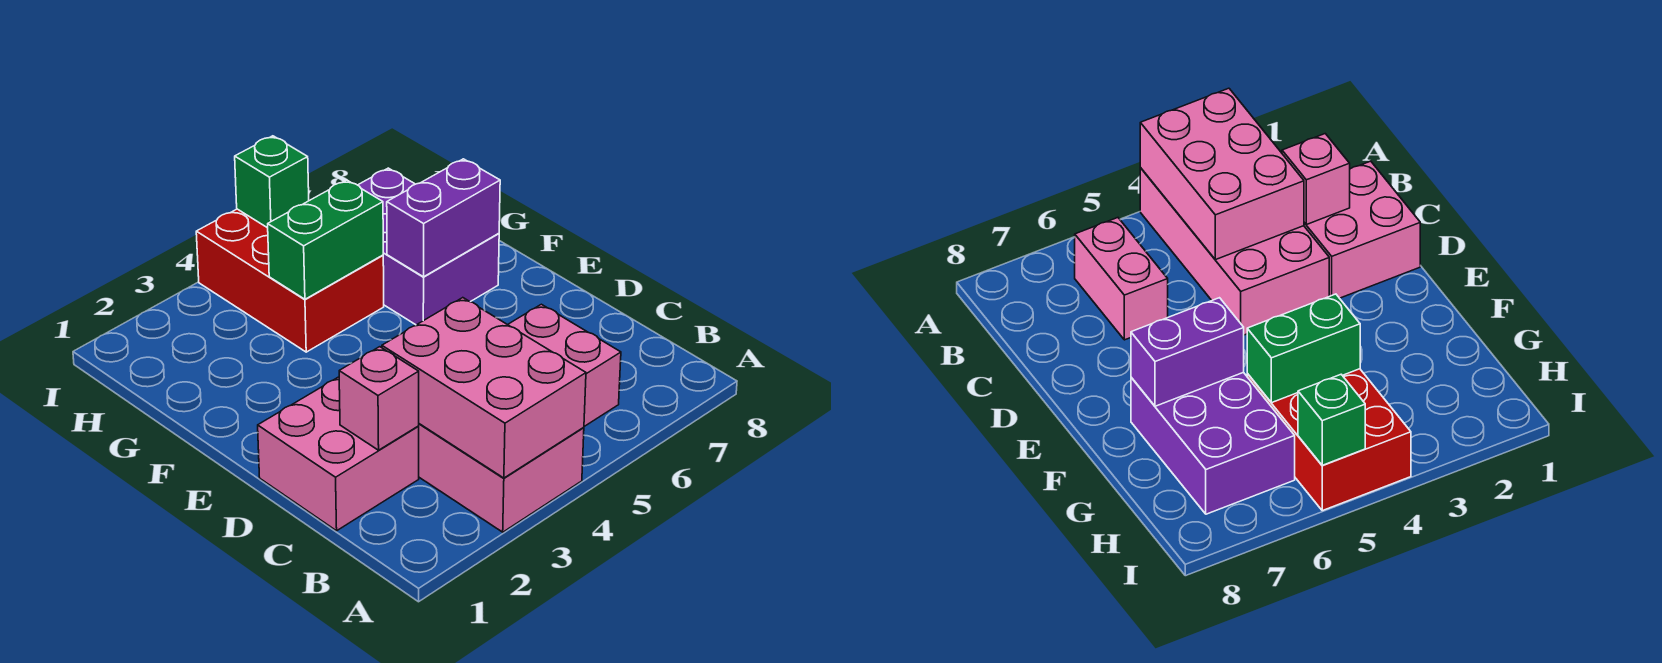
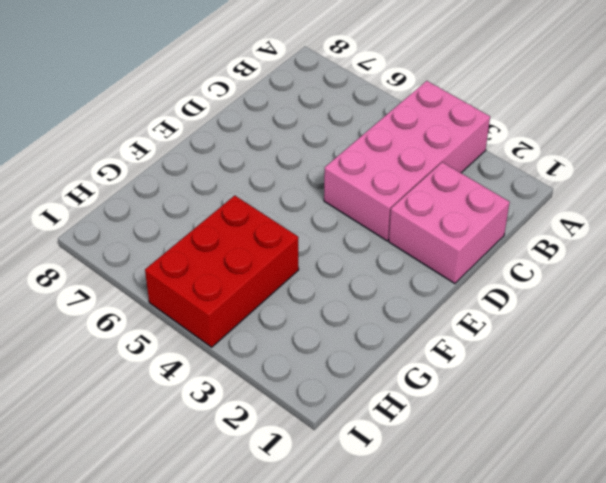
none -> pink brick B6:C6 level 1
none -> purple brick F6:H7 level 1

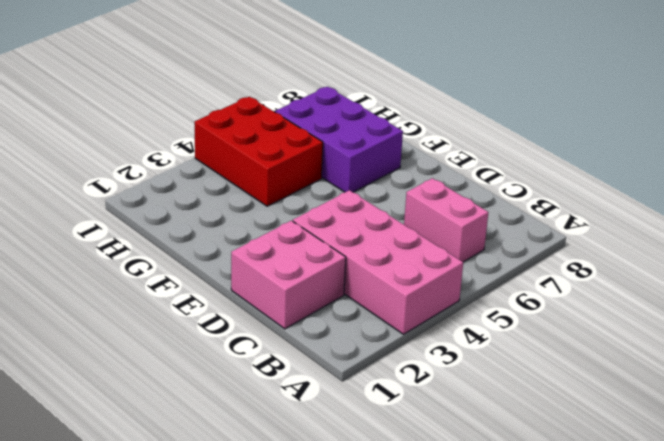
none -> pink brick A3:C4 level 2
none -> pink brick C2 level 2

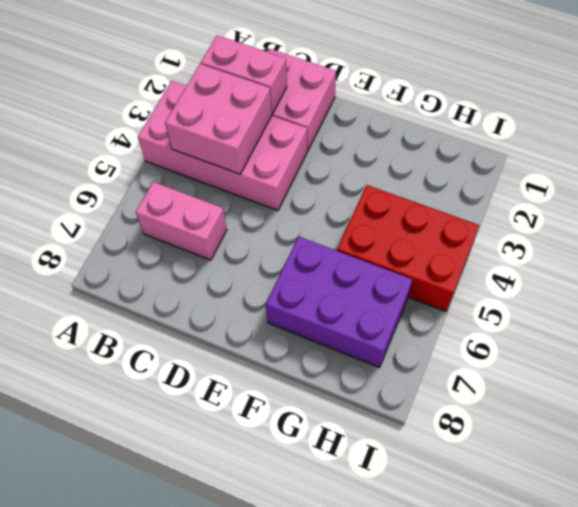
pink brick B2:C2 level 2 -> pink brick C2 level 2
pink brick B3:C4 level 2 -> pink brick A3:C4 level 2
none -> purple brick F6:F7 level 2
none -> green brick G4:G5 level 2

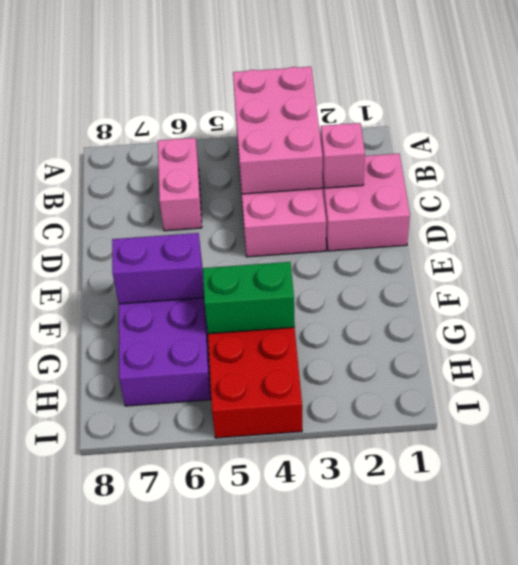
none -> green brick I5 level 2

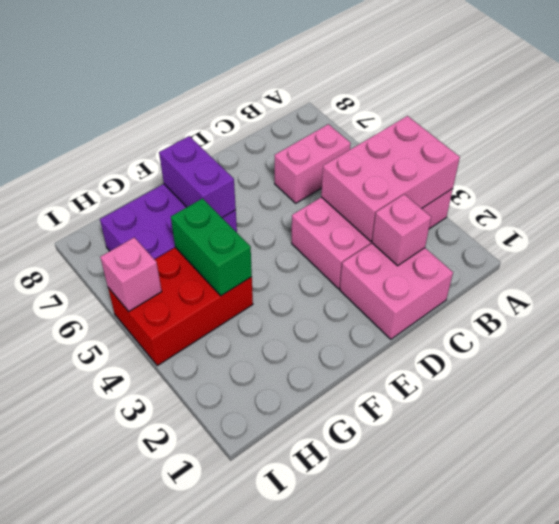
pink brick I5 level 2 -> green brick I5 level 2

